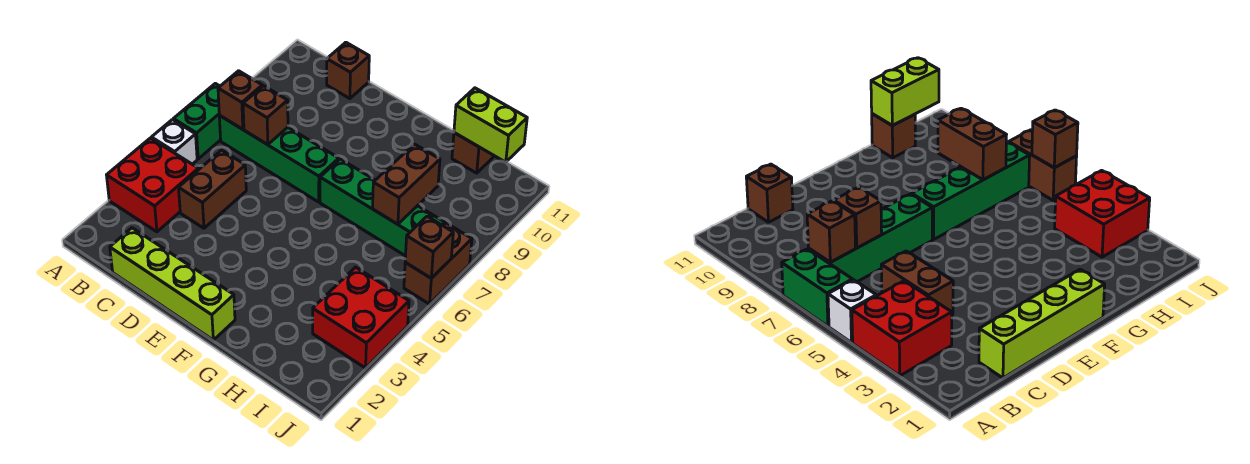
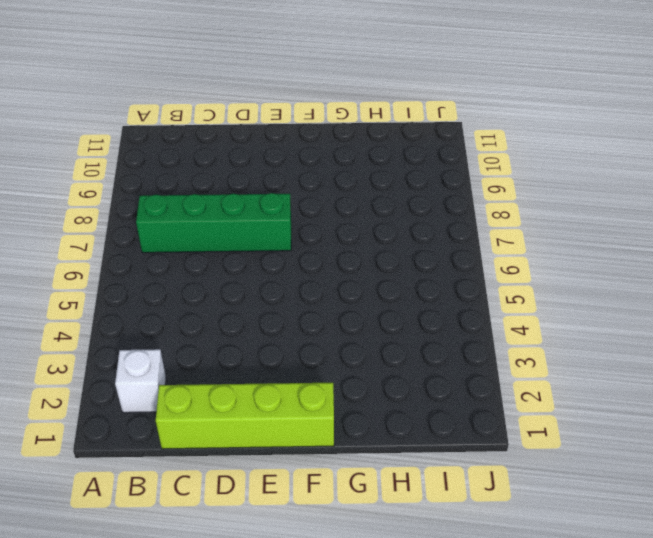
white brick B2 level 1 -> white brick A5 level 1
none -> red brick A3:B4 level 1
none -> green brick A6:A7 level 1
none -> brown brick C4:C5 level 1

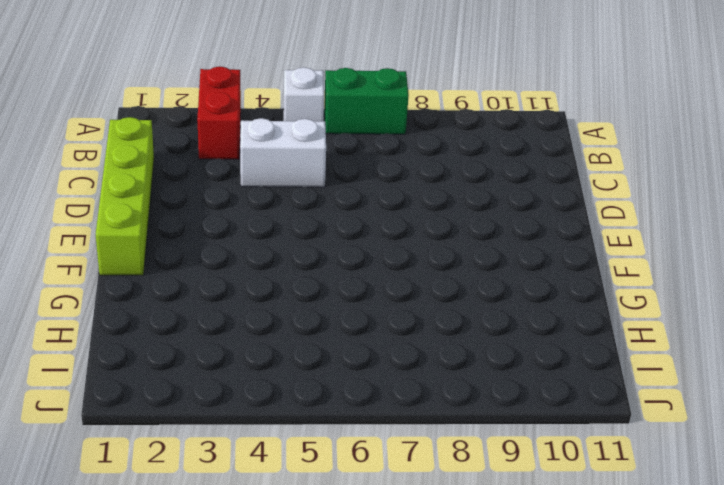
red brick A3:B3 level 1 -> red brick A3:B4 level 1
white brick C4:C5 level 1 -> brown brick C4:C5 level 1
none -> green brick B7:E7 level 1
none -> brown brick C11 level 1
none -> green brick F7:I7 level 1

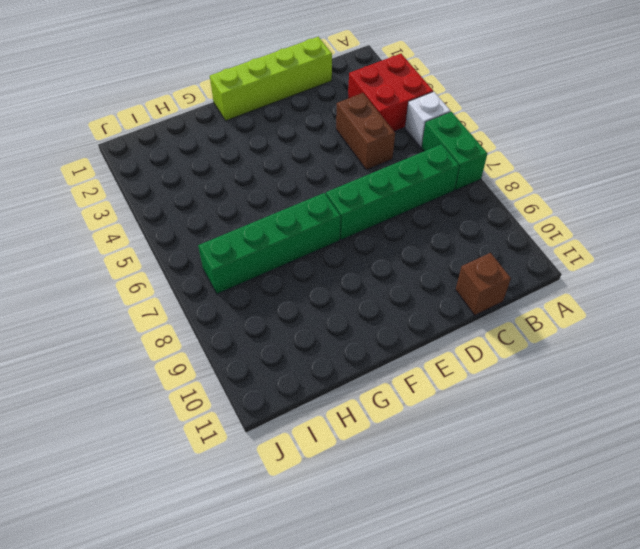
none -> brown brick H11 level 1
none -> red brick I3:J4 level 1
none -> brown brick J6:J7 level 1

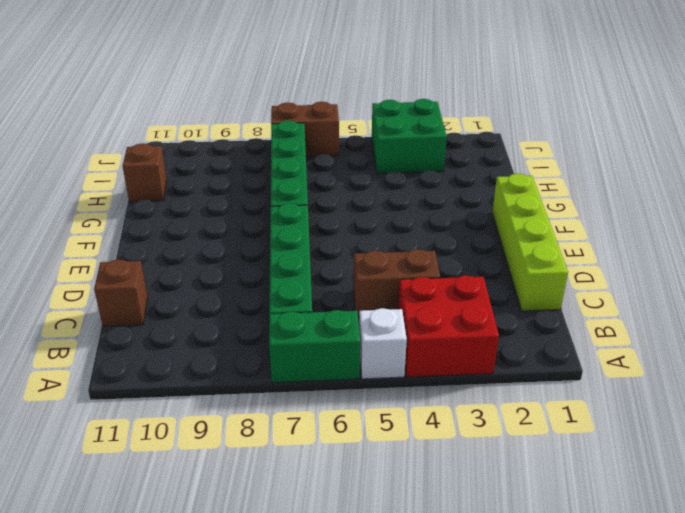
green brick I3:J4 level 1 -> red brick I3:J4 level 1
none -> brown brick B7 level 2
none -> brown brick C7 level 2
none -> brown brick H7:H8 level 2

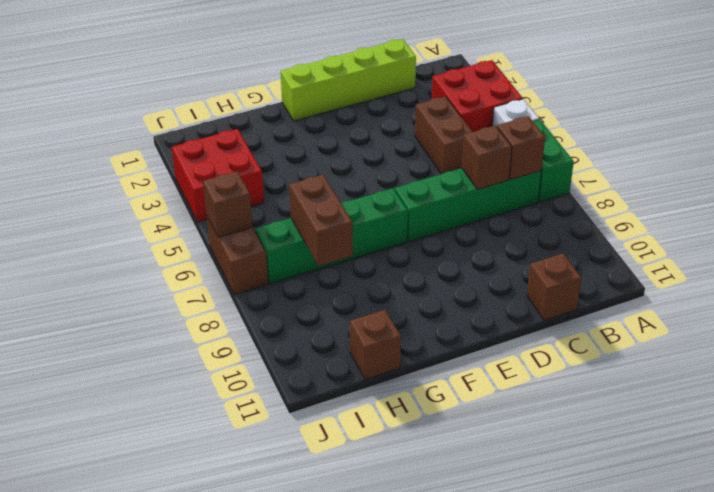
none -> lime brick H11:I11 level 2

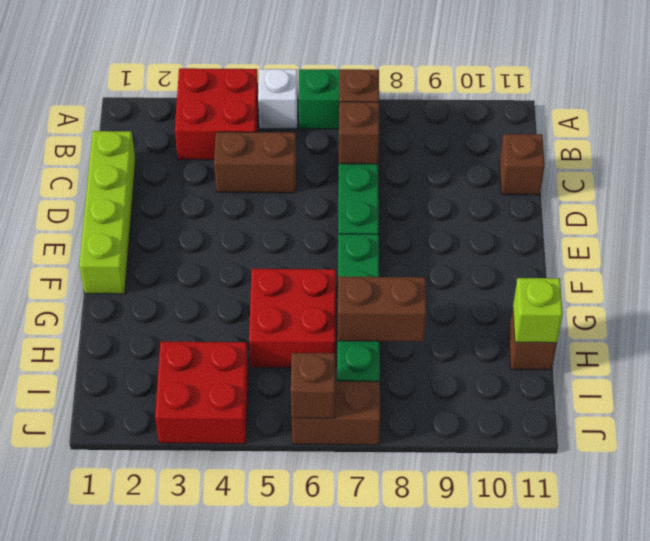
red brick G5:H6 level 1 -> none
lime brick H11 level 2 -> lime brick H11:I11 level 2

